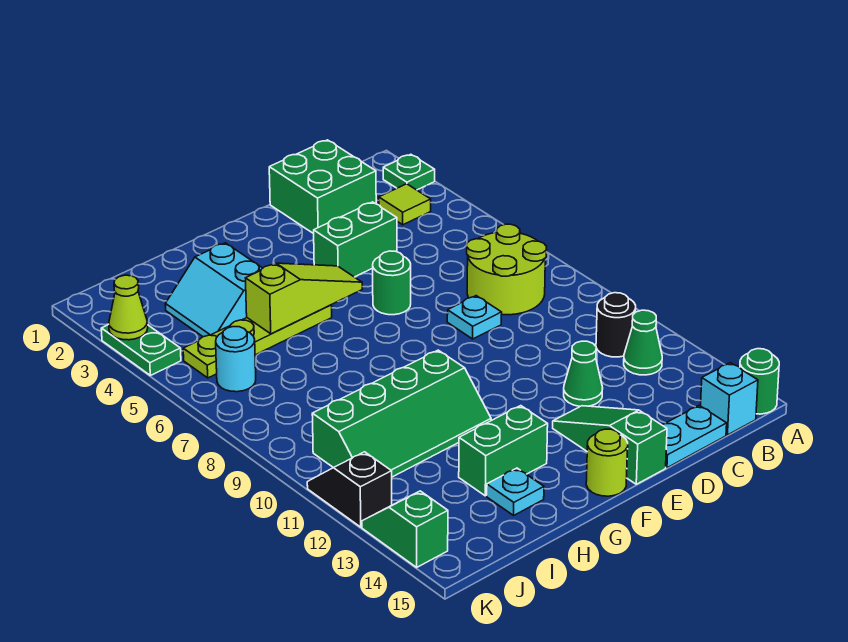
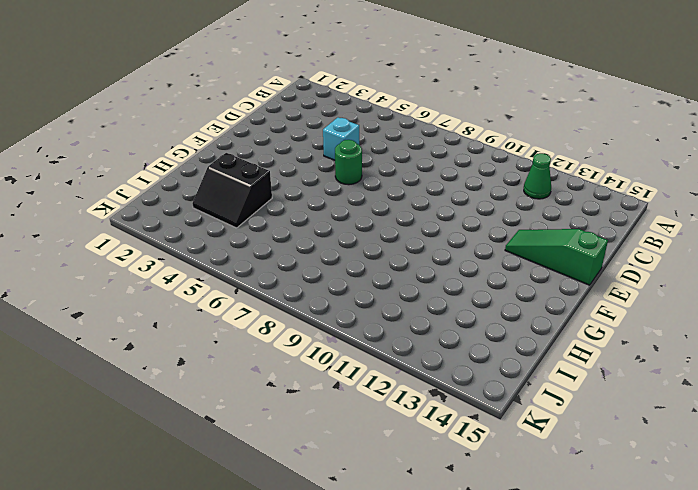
cyan brick D5 level 1 -> cyan brick B15 level 1
black slope H3:I4 level 1 top H -> cyan slope H3:I4 level 1 top H
none -> green plate A2 level 1
none -> green round brick A15 level 1
none -> lime tile B3 level 1

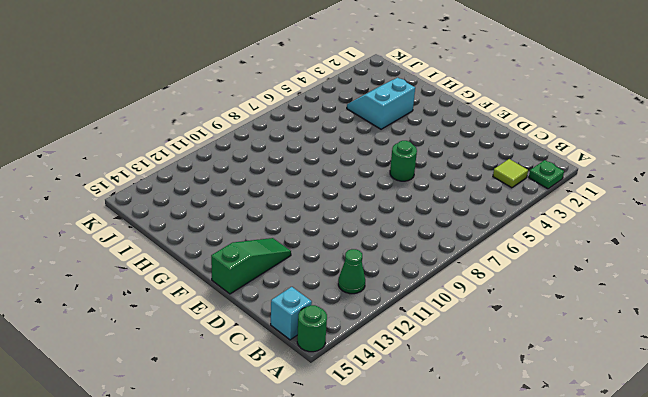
none -> lime round brick B7:C8 level 1
none -> black round brick B11 level 1
none -> green brick C1:D2 level 1

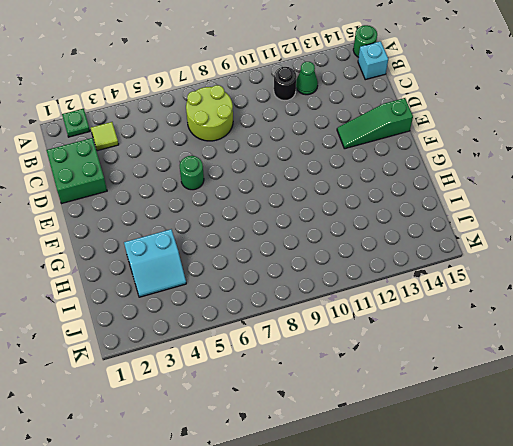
none -> cyan plate C15:D15 level 1
none -> green brick D4:E4 level 1
none -> cyan plate D8 level 1

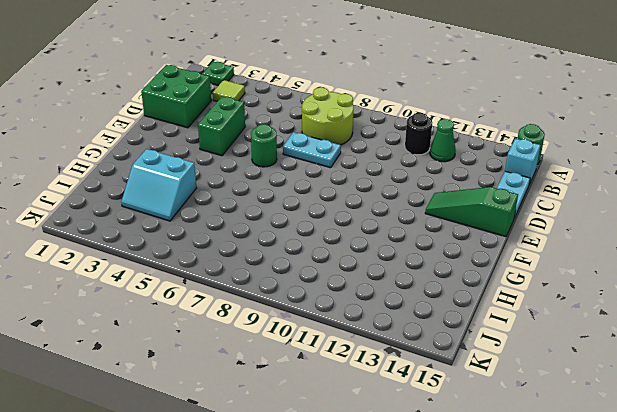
cyan plate D7:D8 level 1 -> cyan plate D8 level 1
none -> green cone D12 level 1
none -> lime round brick F15 level 1
none -> lime plate G5:J5 level 1

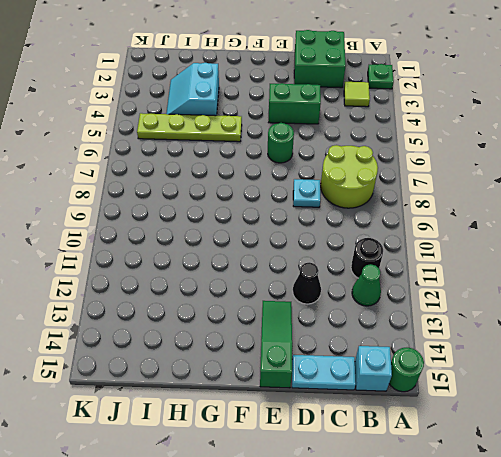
black cone D12 level 1 -> green cone D12 level 1
none -> lime round brick F15 level 1
none -> green slope G10:J11 level 1 top 10
none -> green brick G13:H13 level 1

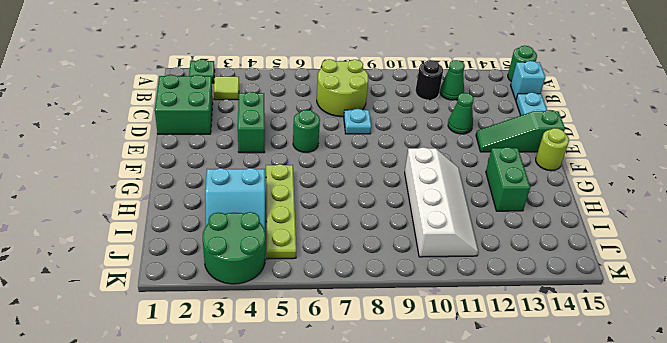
white slope G10:J11 level 1 top 10 -> green slope G10:J11 level 1 top 10
green round brick J3:K4 level 1 -> green plate K3:K4 level 1
none -> cyan plate H14 level 1
none -> cyan round brick J6 level 1
none -> black slope K11:K12 level 1 top 12

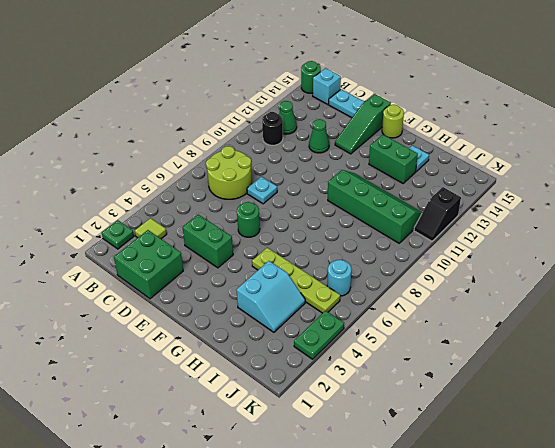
none -> green slope K13:K14 level 1 top 14
none -> lime slope F5:H5 level 2 top H
none -> lime cone K3 level 2

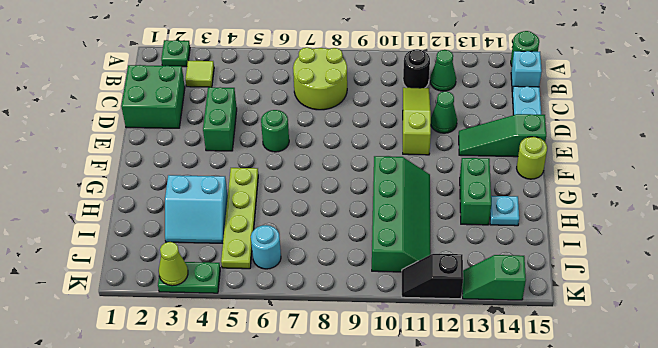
lime slope C11:E11 level 1 top E -> lime slope F5:H5 level 2 top H
none -> cyan plate D8 level 1

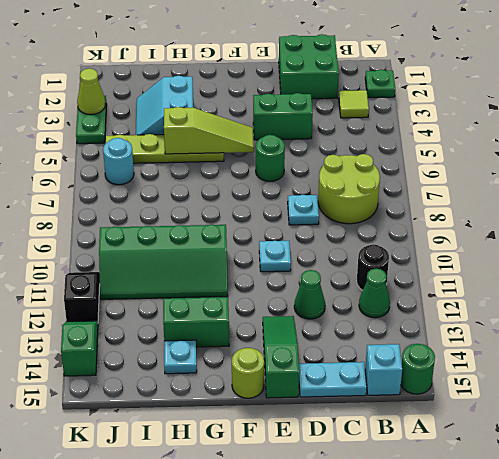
cyan plate E10 level 1 -> none

